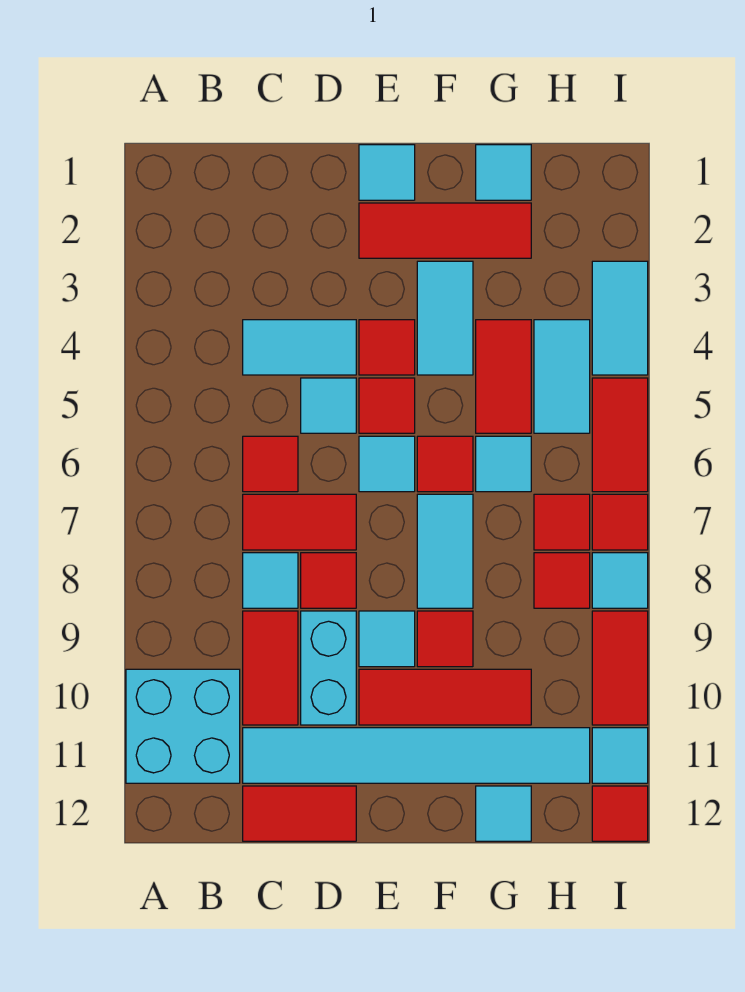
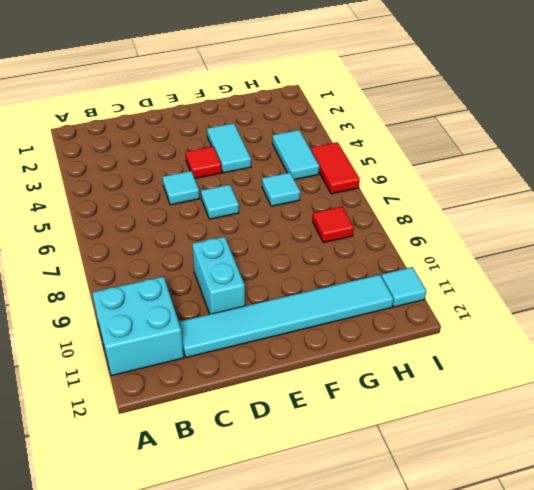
none -> cyan tile C4:D4 level 1
none -> red tile C6 level 1
none -> red tile C7:D7 level 1
none -> cyan tile C8 level 1

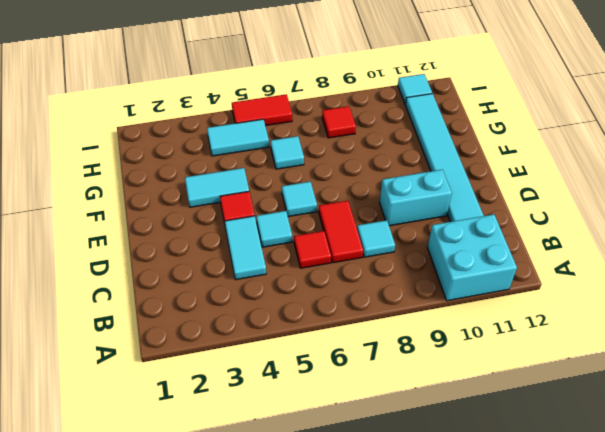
none -> red tile C9:C10 level 1
none -> red tile C12:D12 level 1
none -> red tile D8 level 1
none -> cyan tile E1 level 1

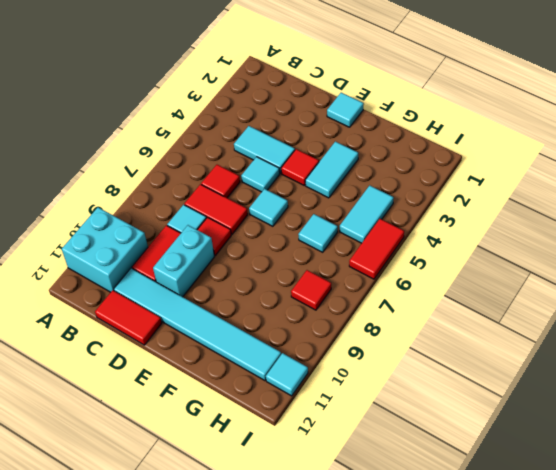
none -> red tile E2:G2 level 1
none -> red tile E5 level 1
none -> cyan tile E9 level 1
none -> red tile E10:G10 level 1

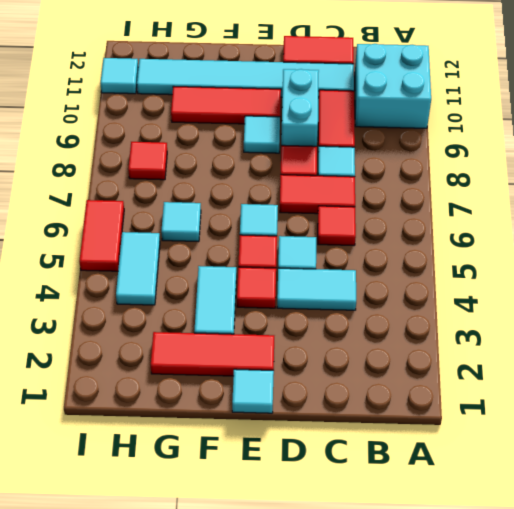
none -> red tile F6 level 1
none -> cyan tile F7:F8 level 1
none -> red tile F9 level 1
none -> cyan tile G1 level 1

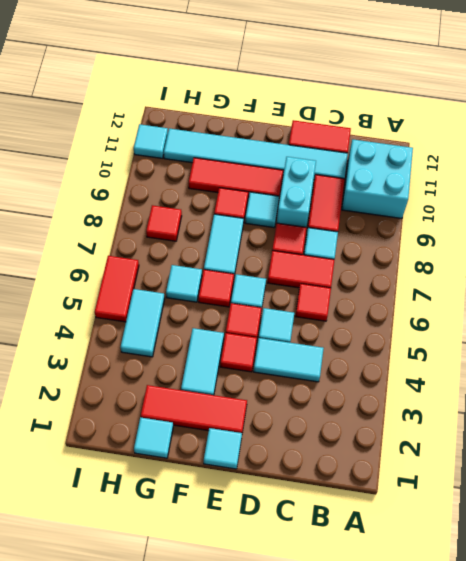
none -> red tile G4:G5 level 1
none -> cyan tile G12 level 1
none -> red tile H7 level 1
none -> cyan tile I3:I4 level 1

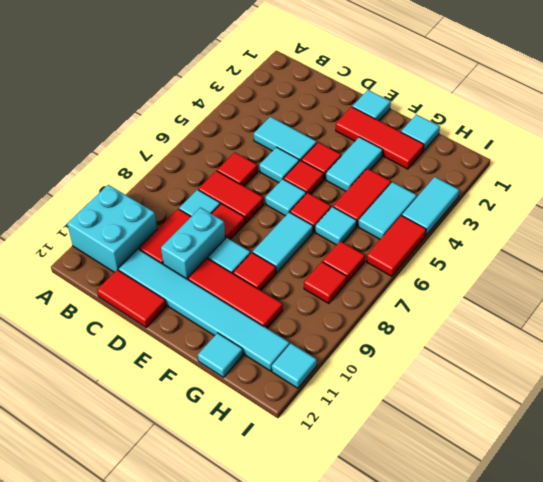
none -> red tile I7 level 1
none -> cyan tile I8 level 1
none -> red tile I9:I10 level 1
none -> red tile I12 level 1

